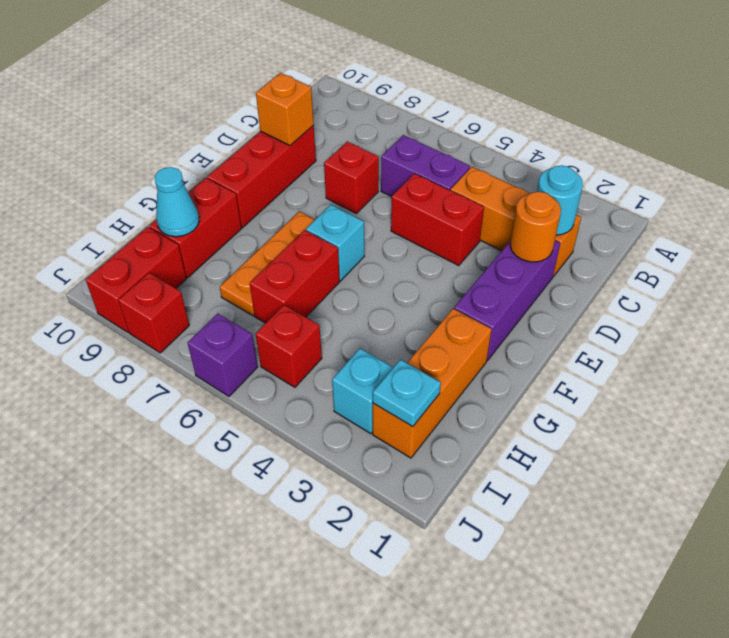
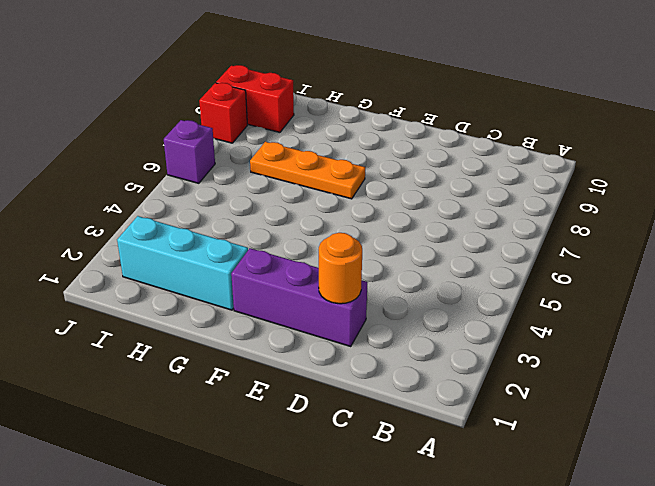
cyan brick G2:I2 level 1 -> orange brick G2:I2 level 1
none -> orange brick C2:C4 level 1
none -> purple brick C5:C6 level 1
none -> red brick D4:D5 level 1

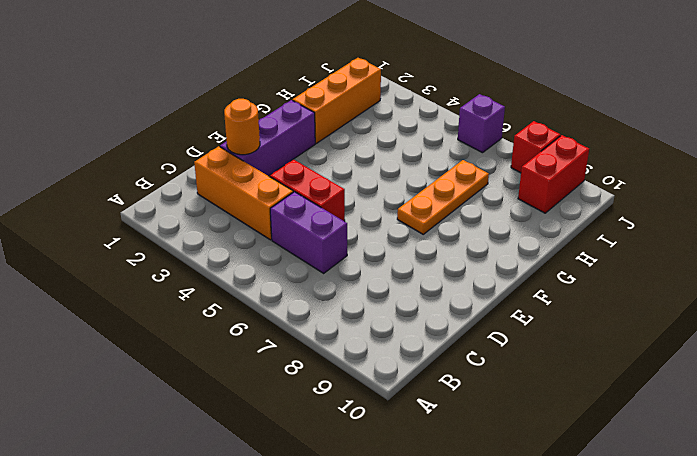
none -> red brick D7 level 1
none -> red brick D9:F9 level 1
none -> cyan brick F6 level 1

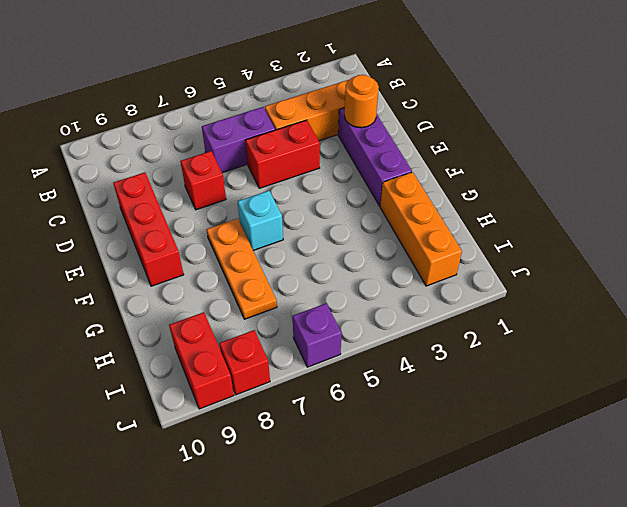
none -> red brick G6:H6 level 1
none -> red brick G9:H9 level 1
none -> cyan brick I3 level 1

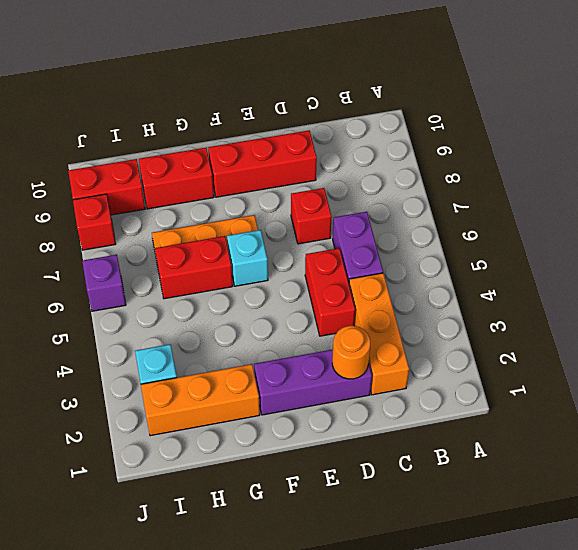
none -> red brick I5 level 1
none -> cyan round brick C2 level 2
none -> orange brick D9 level 2

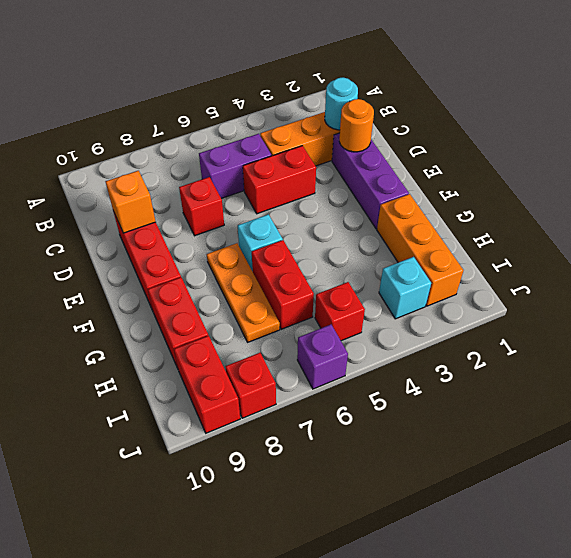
none -> cyan cone H9 level 2
none -> cyan plate I2 level 2

